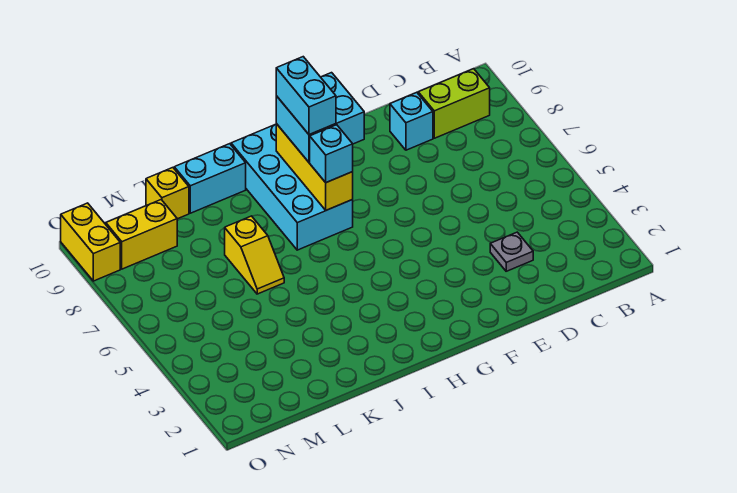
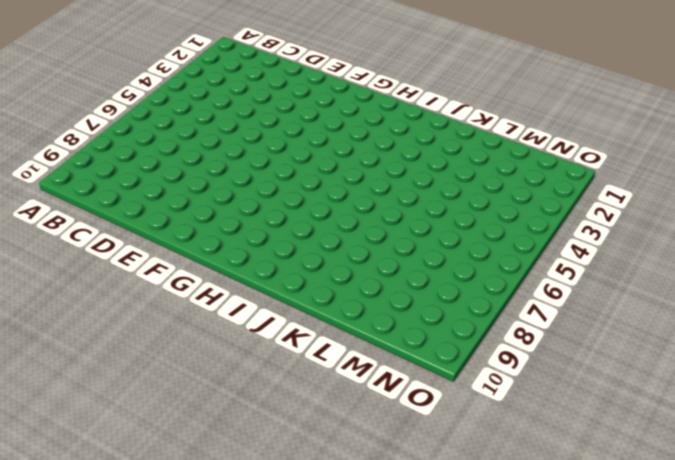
none -> lime brick B9:C9 level 1
none -> grey plate D3 level 1
none -> cyan brick D9 level 1

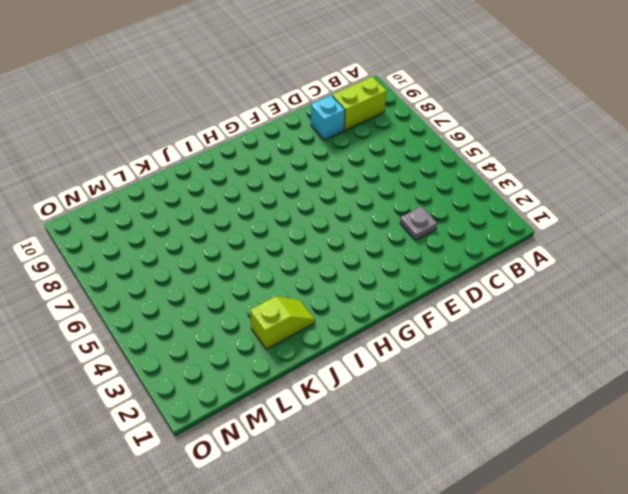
lime slope J2:K2 level 1 top K -> none
none -> cyan brick H7:I10 level 1
none -> cyan brick J10:K10 level 1
none -> yellow slope K6:K7 level 1 top 7

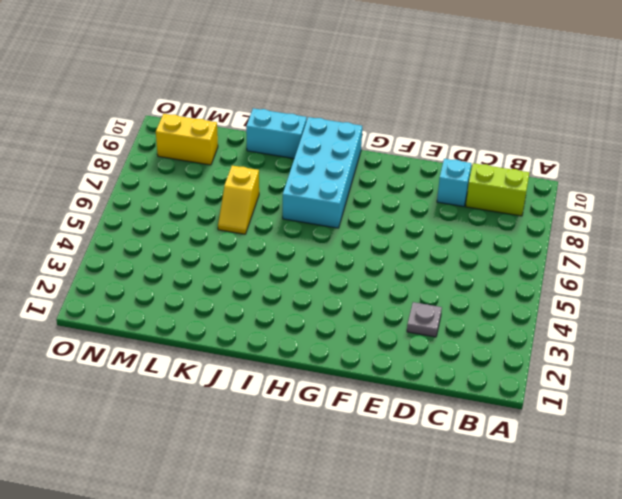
none -> yellow brick L10 level 1
none -> yellow brick O9:O10 level 1
none -> yellow brick H7:H9 level 2

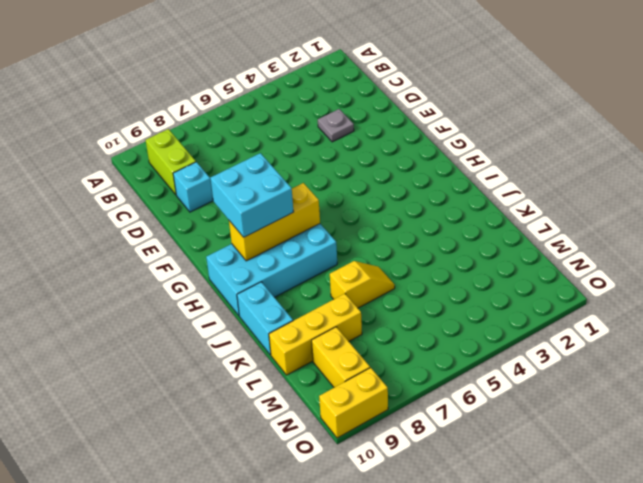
yellow brick L8:L10 level 1 -> yellow brick L10 level 1
none -> cyan brick H7 level 3
none -> cyan brick H8:H9 level 4

